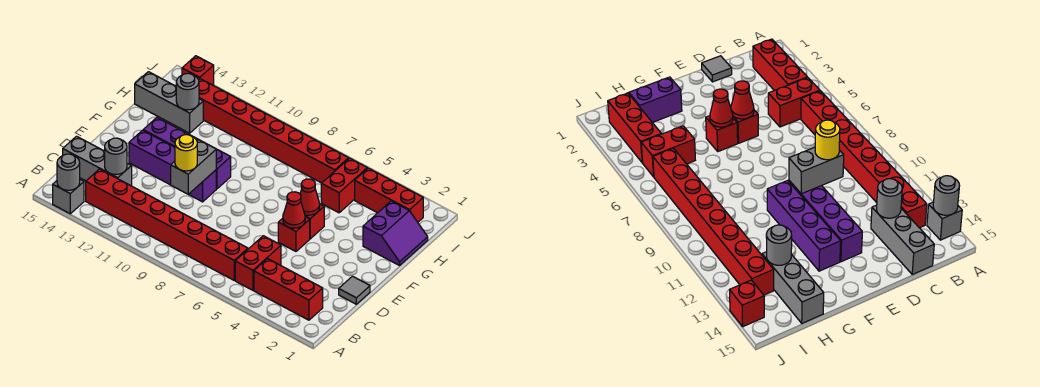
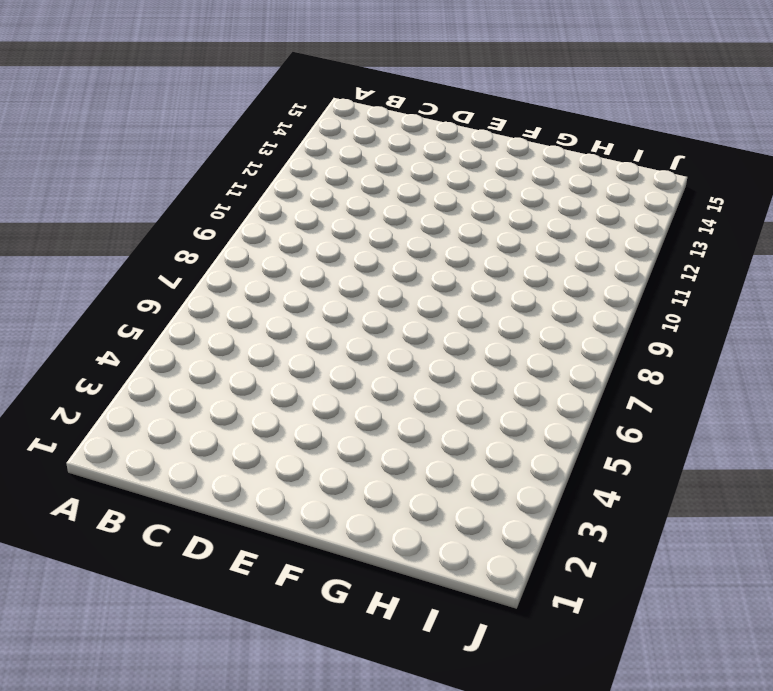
none -> grey brick A14 level 1
none -> red brick B2:B4 level 1
none -> red brick B5:C5 level 1

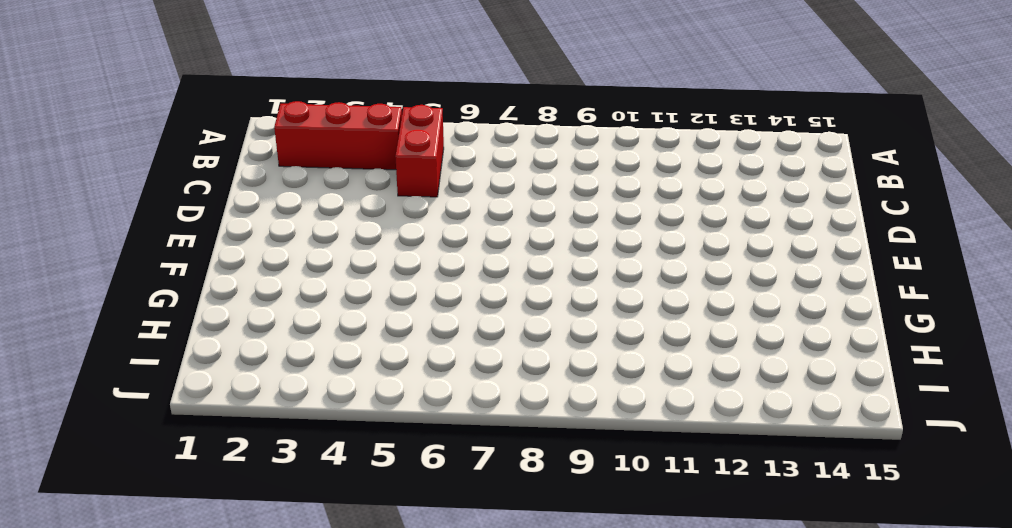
none -> grey brick A14 level 1
none -> red brick B6:B13 level 1
none -> grey brick C13:C15 level 1

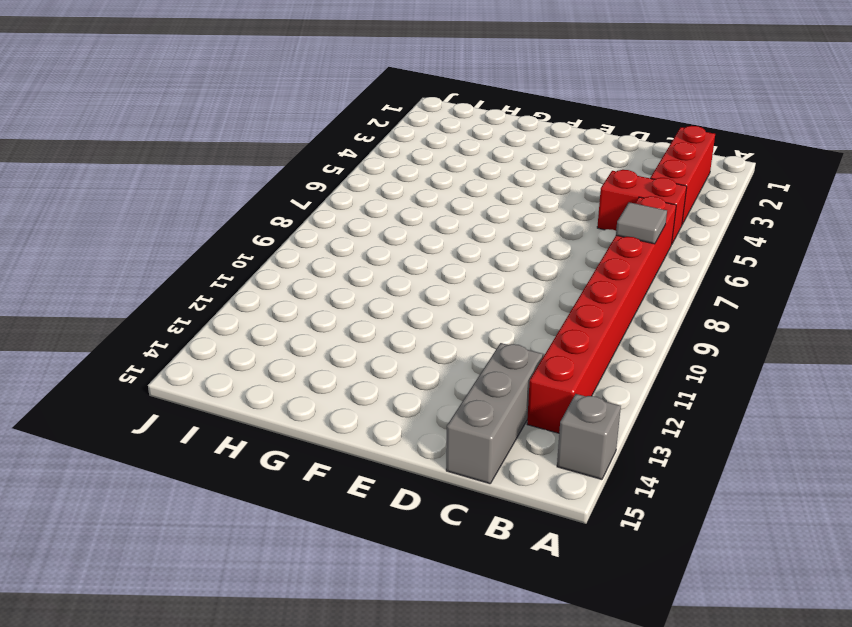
grey tile B7 level 2 -> grey tile D1 level 1
none -> red brick E5 level 1
none -> purple brick E10:E13 level 1
none -> red brick F5 level 1

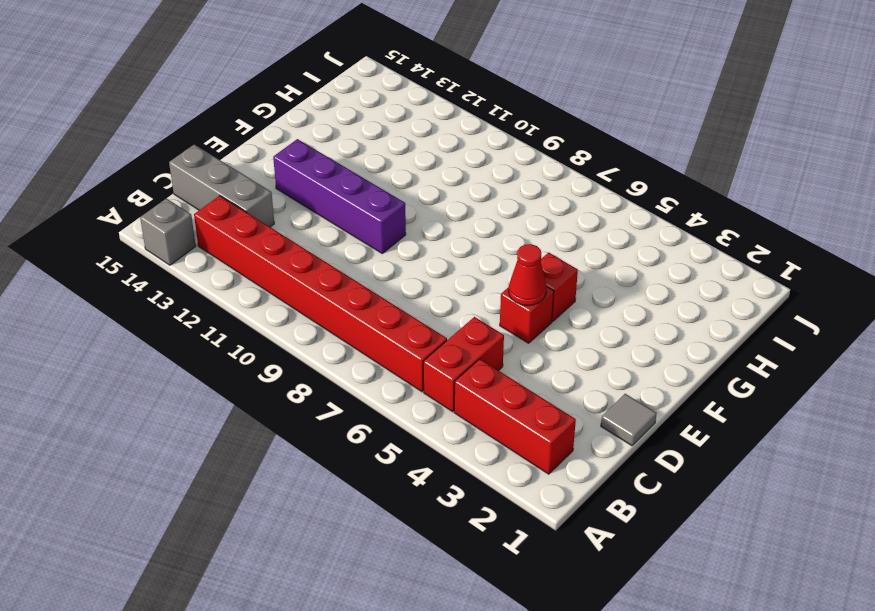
none -> purple brick F10:F13 level 1
none -> purple slope G1:H2 level 1 top 2
none -> red brick H5:I5 level 1

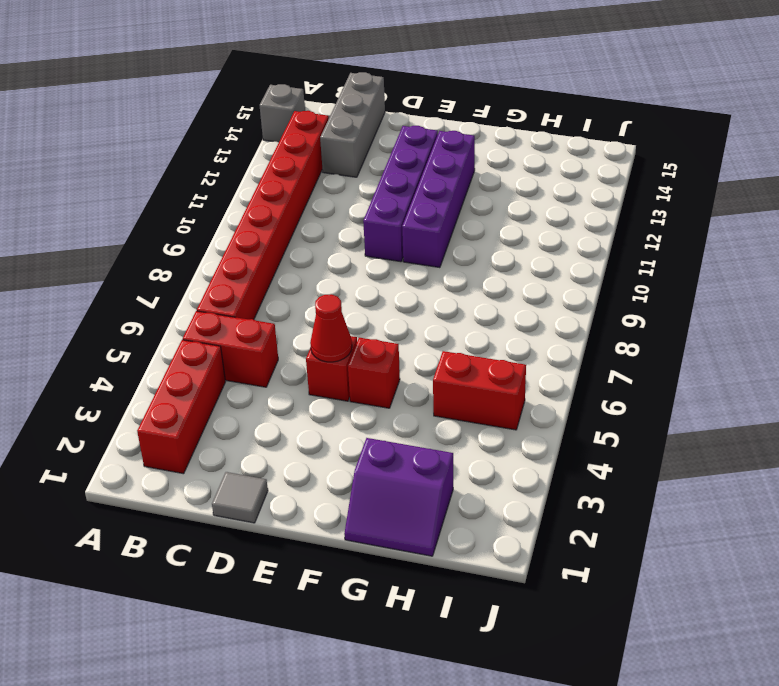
none -> grey brick H13:H15 level 1
none -> red brick I2:I4 level 1
none -> red brick I6:I13 level 1

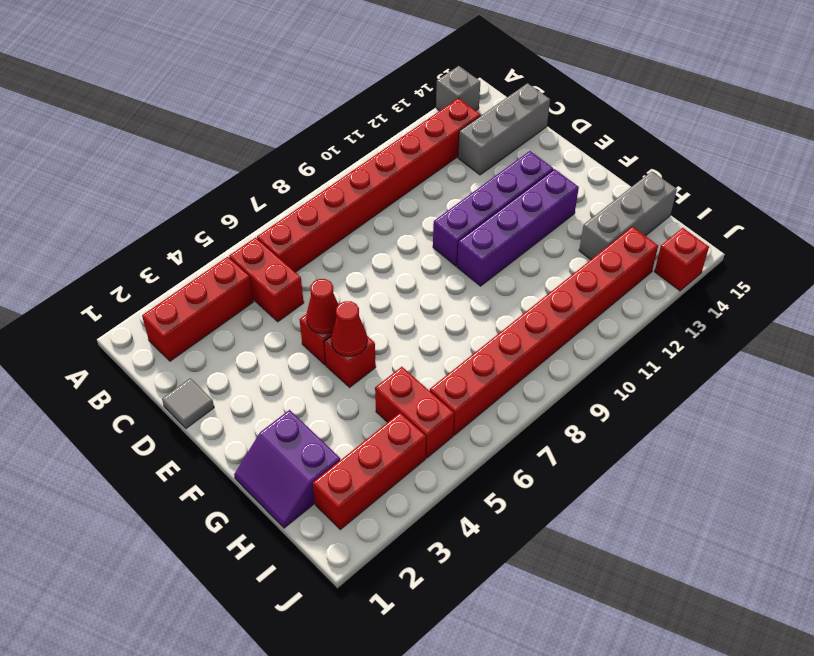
none -> grey round brick A14 level 2
none -> grey round brick C13 level 2
none -> grey brick D10:E10 level 2

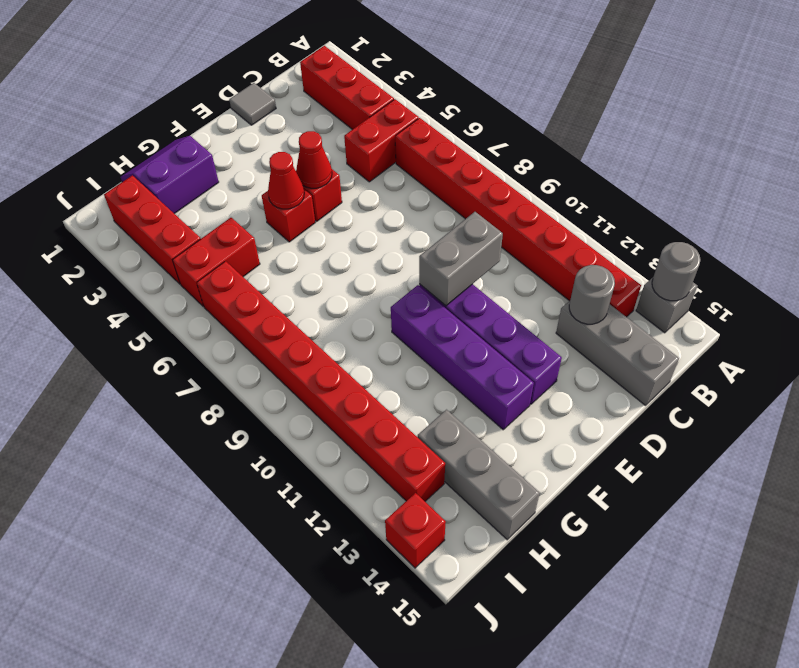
none -> grey round brick H13 level 2
none -> yellow round brick D10 level 3

